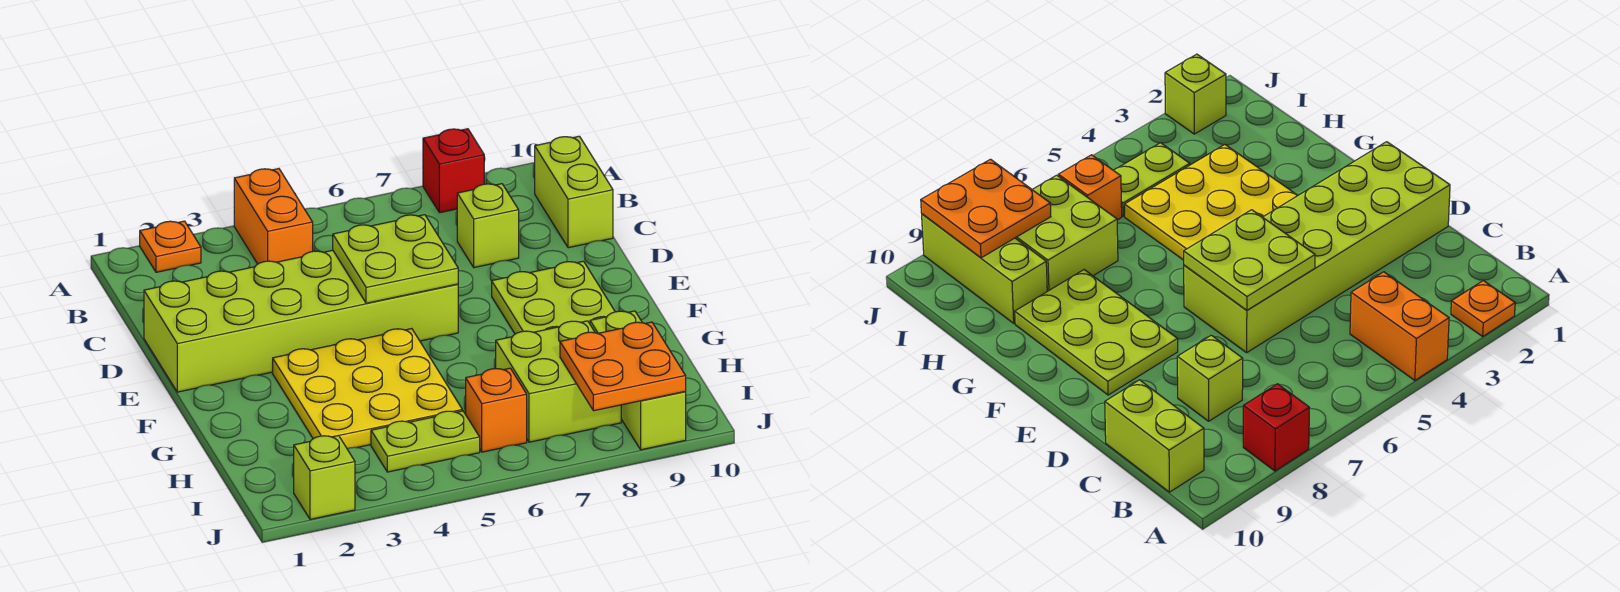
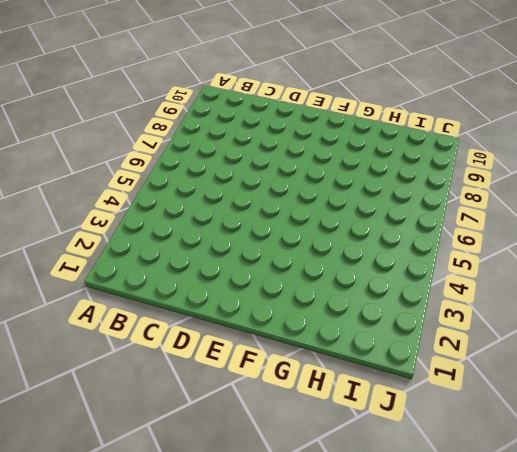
none -> orange plate A2 level 1
none -> orange brick A4:B4 level 1
none -> red brick A8 level 1

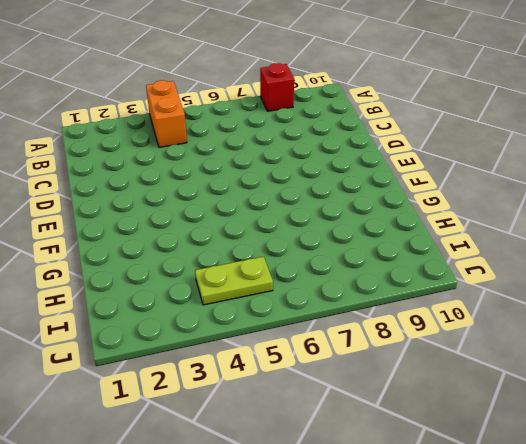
none -> orange plate A2 level 1
none -> lime brick B10:C10 level 1
none -> lime brick C8 level 1

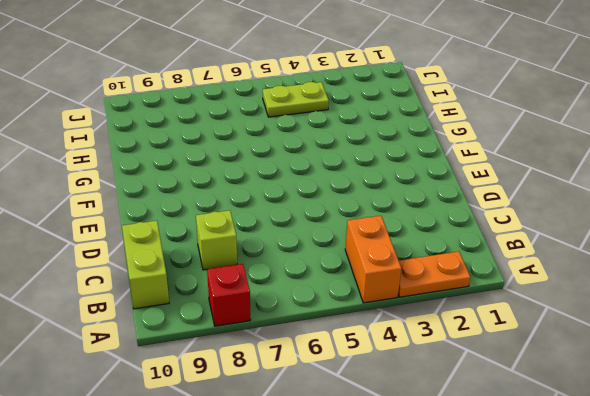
orange plate A2:A3 level 1 -> orange plate A2 level 1
none -> lime brick D1:E6 level 1
none -> lime plate E8:G9 level 1
none -> yellow plate F3:H5 level 1

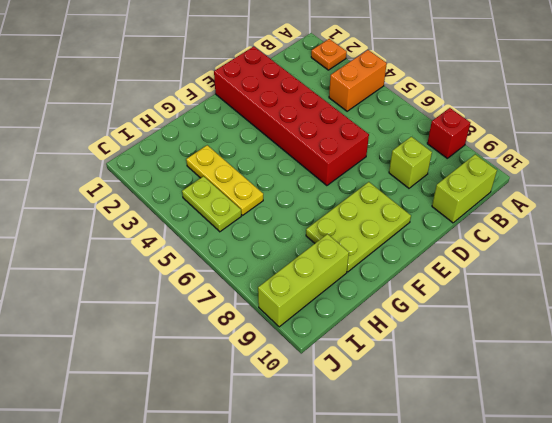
red brick D1:E6 level 1 -> lime brick D1:E6 level 1
yellow plate H3:H5 level 1 -> yellow plate F3:H5 level 1
none -> lime brick H7:I8 level 1
none -> orange brick I6 level 1
none -> lime brick J2 level 1

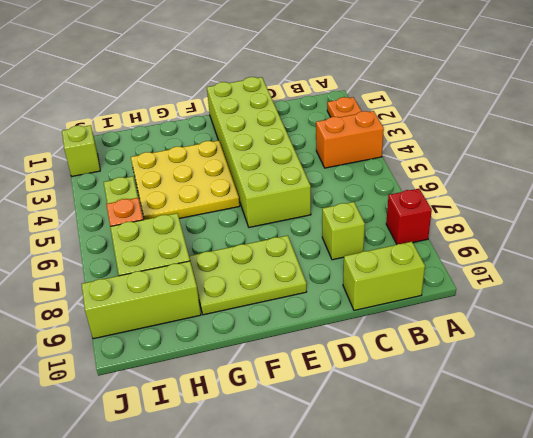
none -> lime plate D5:E6 level 2
none -> orange plate I8:J9 level 2

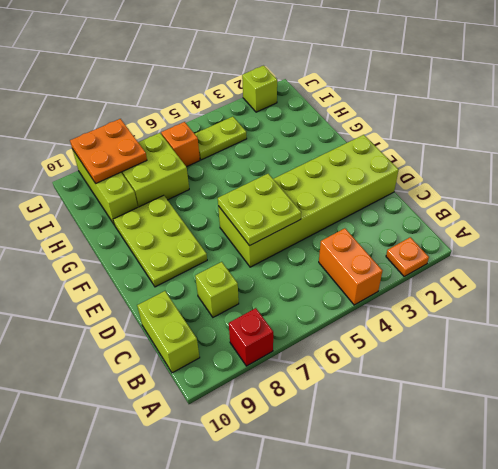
none -> yellow plate F3:H5 level 1

